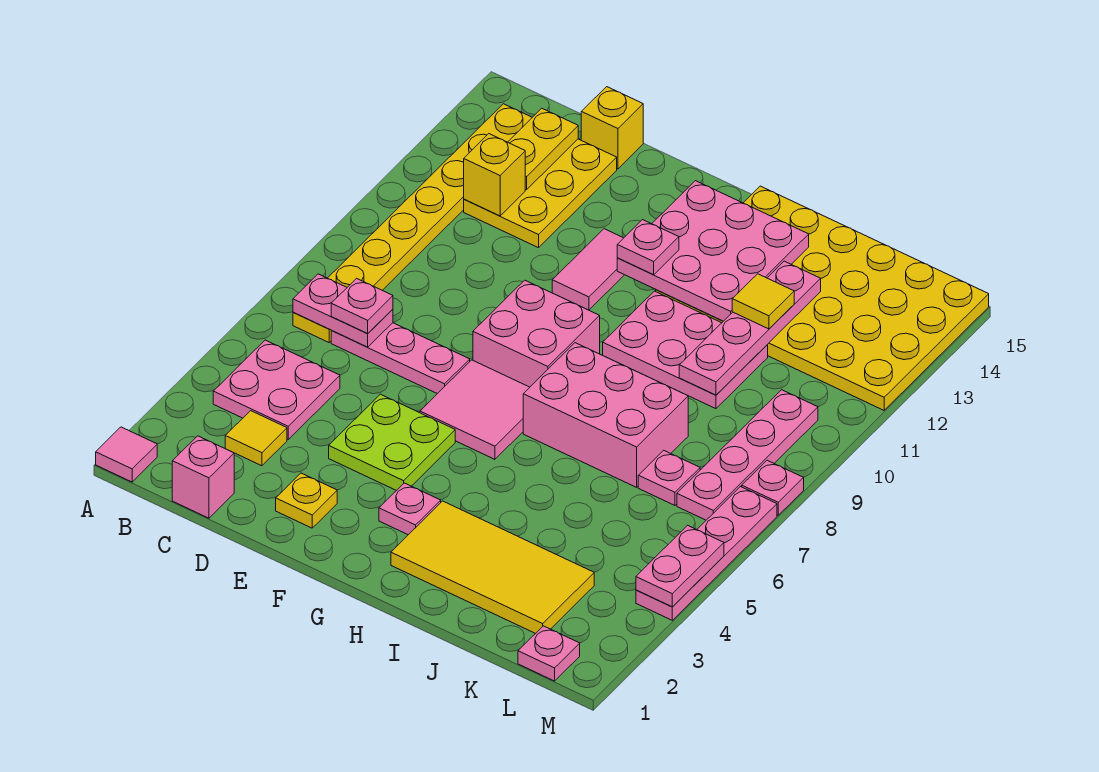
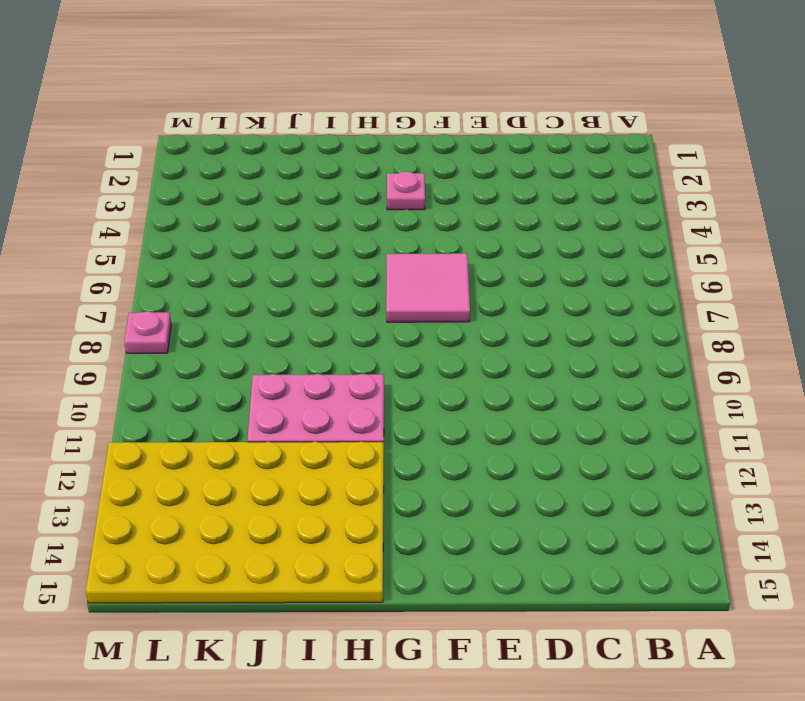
none -> pink tile A1 level 1
none -> pink plate B4:C5 level 1
none -> yellow plate B7:B14 level 1
none -> pink brick C1 level 1

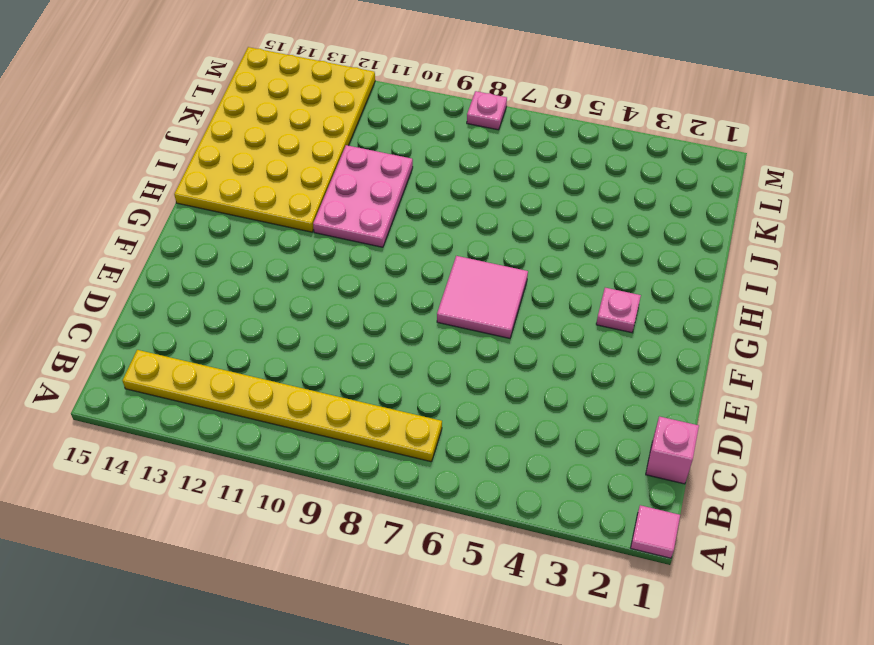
none -> pink plate B4:C5 level 1
none -> yellow tile C3 level 1
none -> pink plate C7:E7 level 1
none -> yellow plate C12:D14 level 1

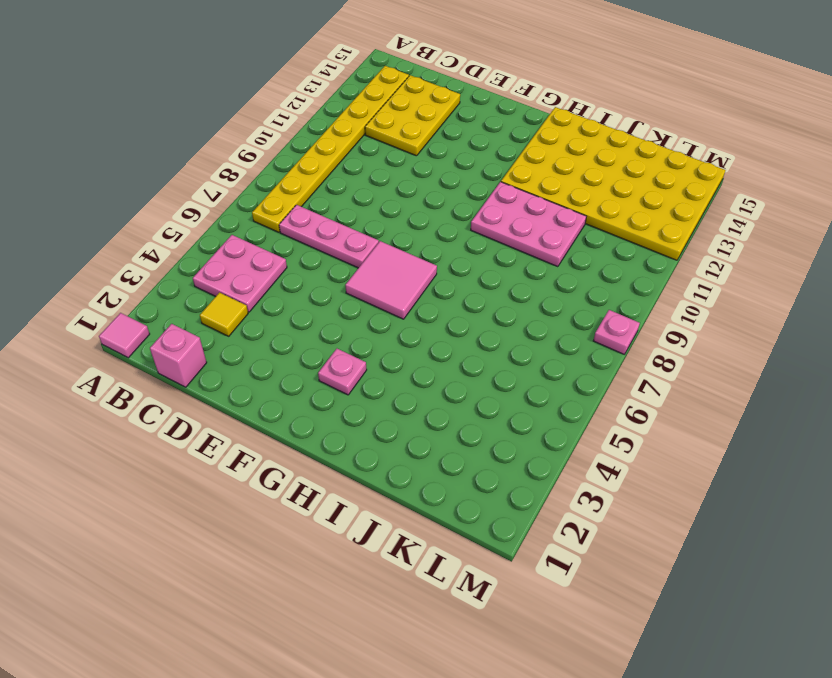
none -> yellow brick D15 level 1
none -> yellow plate E2 level 1
none -> lime plate E4:F5 level 1
none -> pink brick F8:G9 level 1

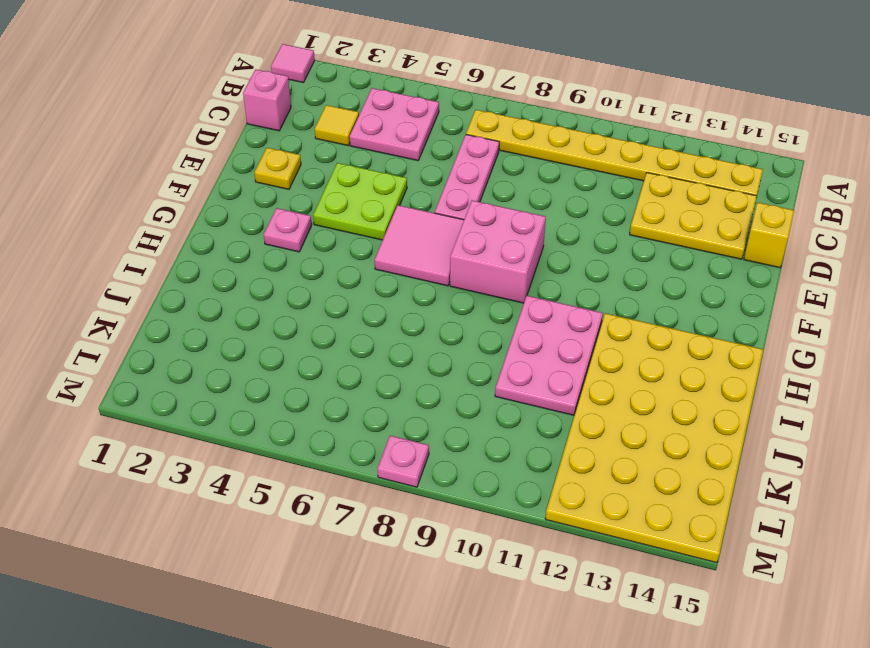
none -> pink tile F11:F12 level 1
none -> yellow tile H2:K3 level 1
none -> pink brick H7:J8 level 1
none -> pink plate K7 level 1

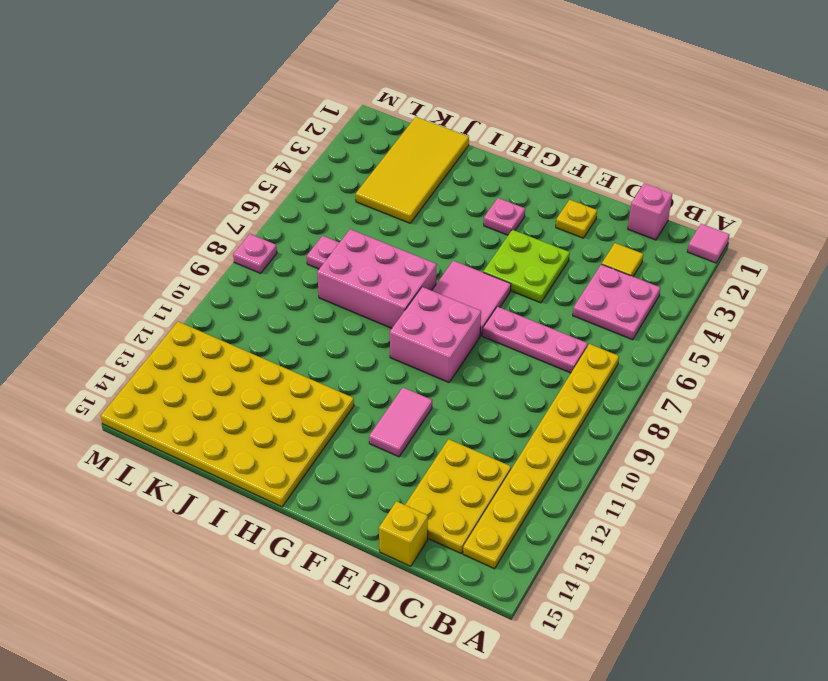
yellow tile J1:K4 level 1 -> yellow tile H2:K3 level 1
none -> pink plate H10:J11 level 1
none -> pink plate L1 level 1
none -> pink plate L7:L10 level 1
none -> pink plate M4:M7 level 1

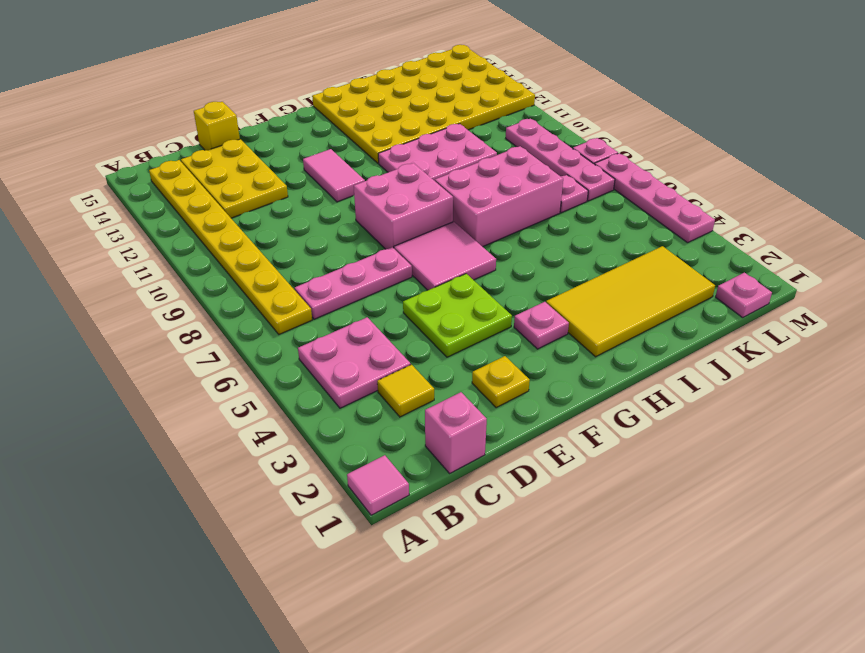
none -> pink plate B7:C7 level 2
none -> yellow brick C12 level 2
none -> yellow plate C13:C14 level 2
none -> pink plate G12:I14 level 2

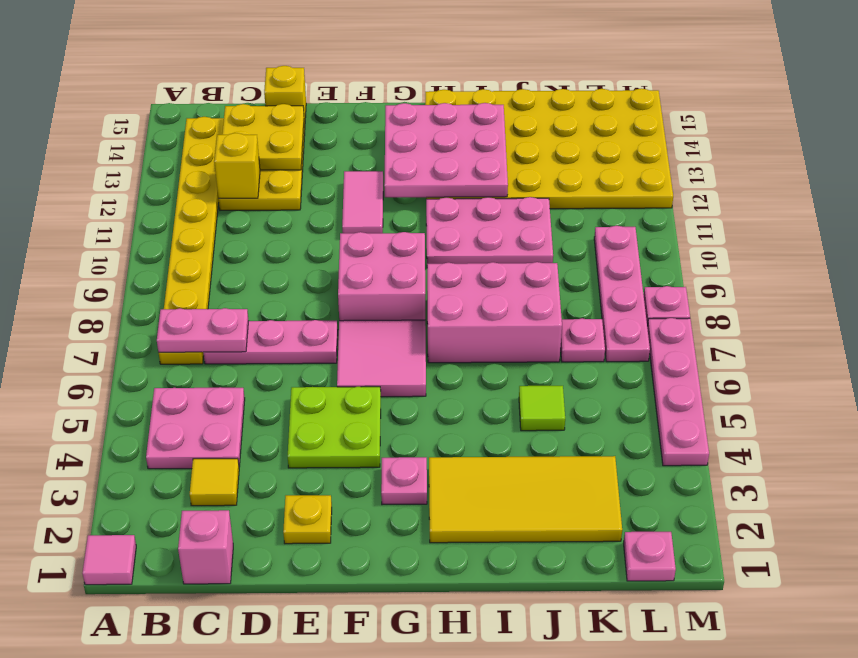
yellow plate C13:D14 level 2 -> yellow plate C13:C14 level 2
lime tile J5 level 1 -> none
none -> pink plate J10:J13 level 2
none -> pink plate M4:M5 level 2
none -> pink plate C7 level 3
none -> pink plate G12 level 3

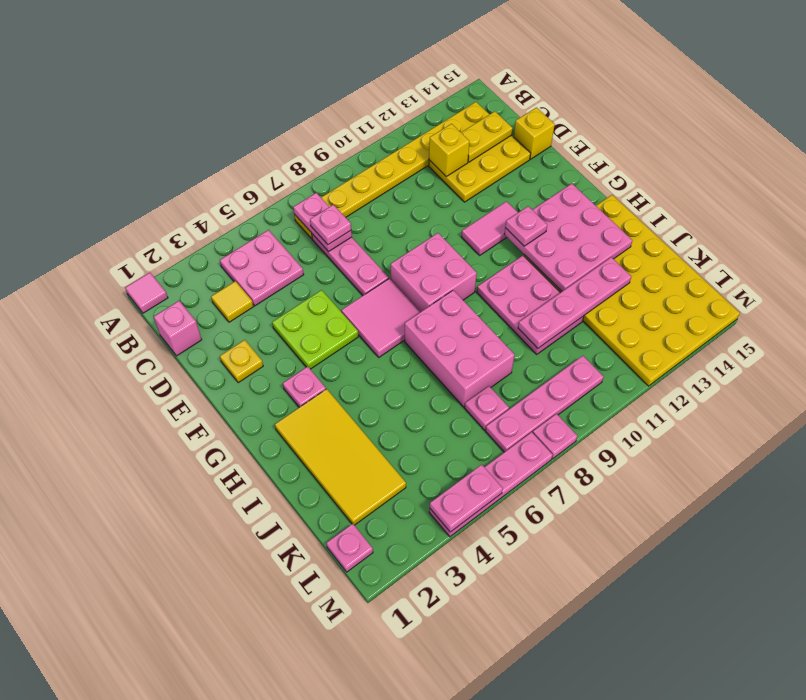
none -> yellow tile J12 level 3

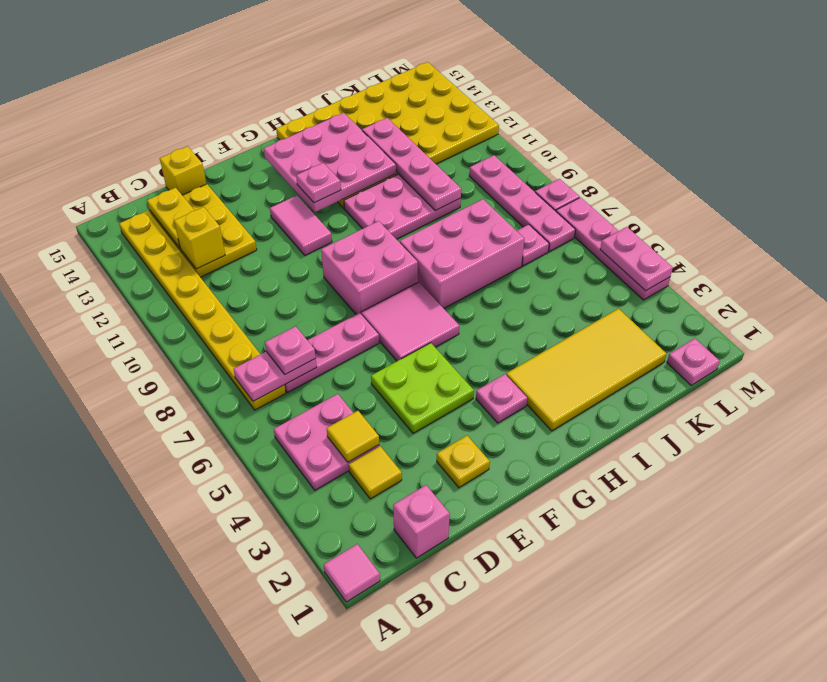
yellow tile C4 level 2 -> yellow tile J12 level 3

